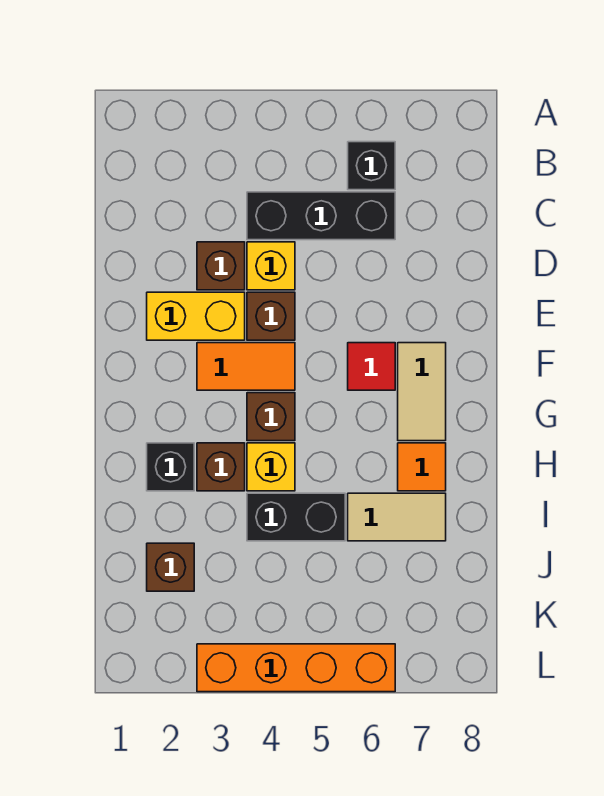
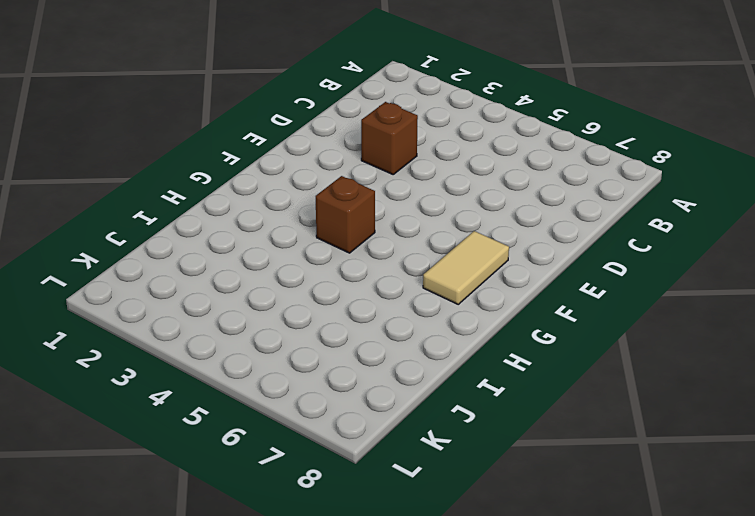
none -> black brick B6 level 1
none -> black brick C4:C6 level 1
none -> yellow brick D4 level 1

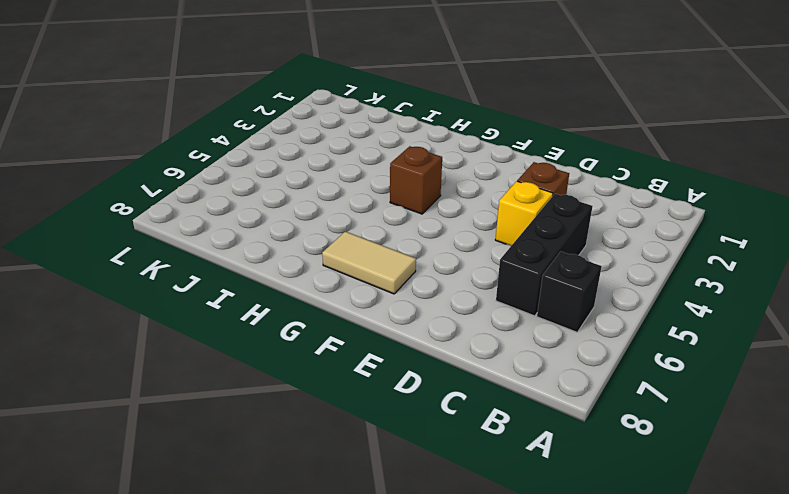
none -> yellow brick E2:E3 level 1
none -> brown brick E4 level 1
none -> orange tile F3:F4 level 1

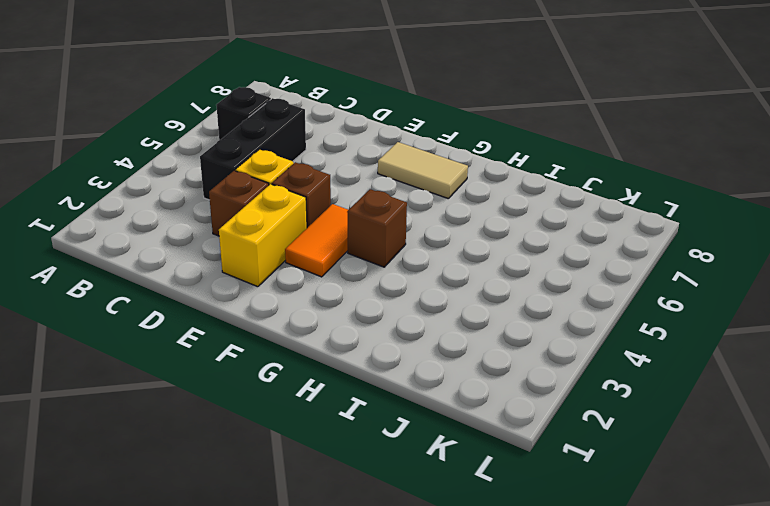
none -> red tile F6 level 1
none -> black brick H2 level 1
none -> brown brick H3 level 1

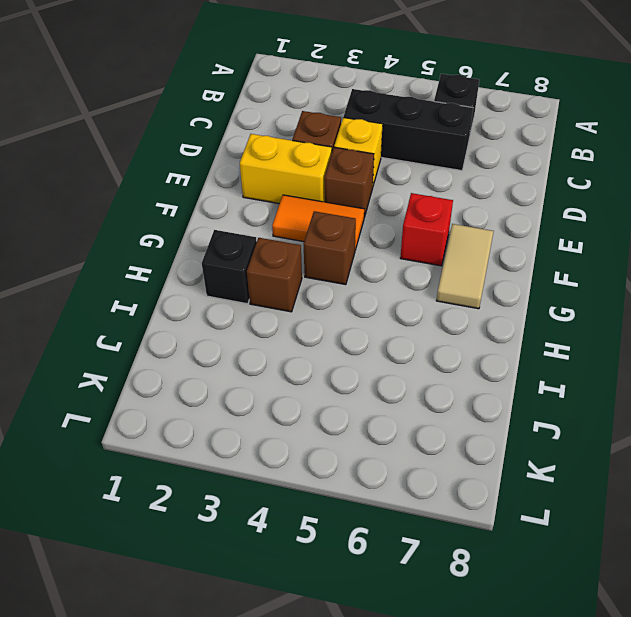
red brick F6 level 1 -> red tile F6 level 1
none -> yellow brick H4 level 1
none -> orange tile H7 level 1
none -> black brick I4:I5 level 1

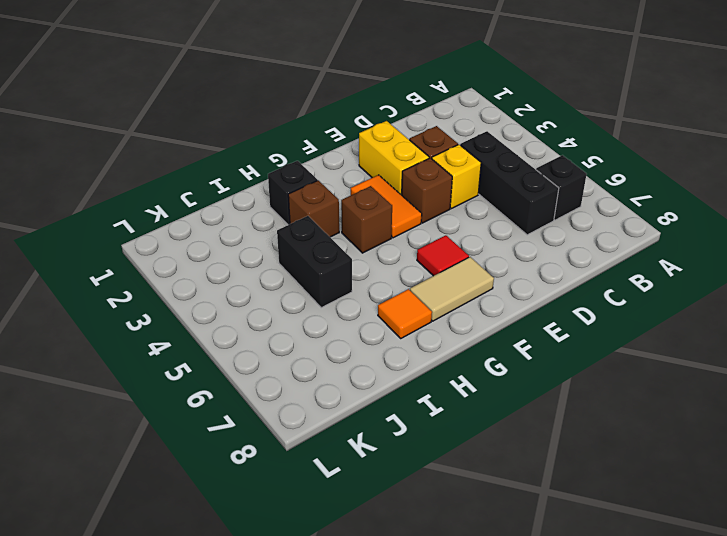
none -> yellow brick H4 level 1
none -> tan tile I6:I7 level 1
none -> brown brick J2 level 1

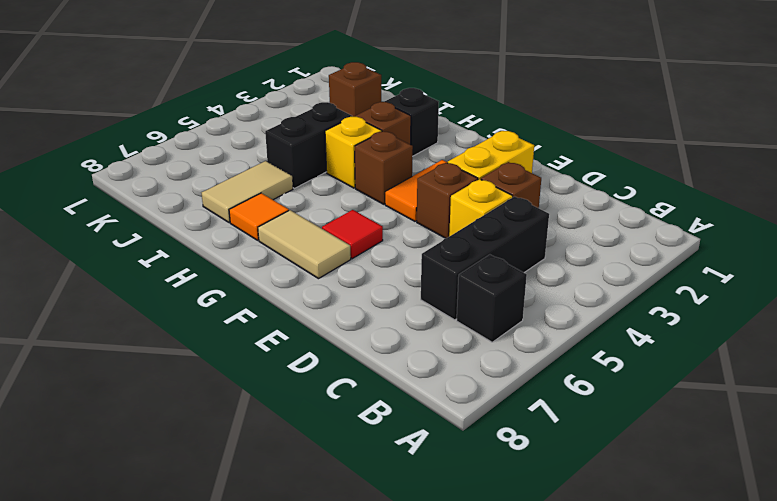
none -> orange brick L3:L6 level 1

